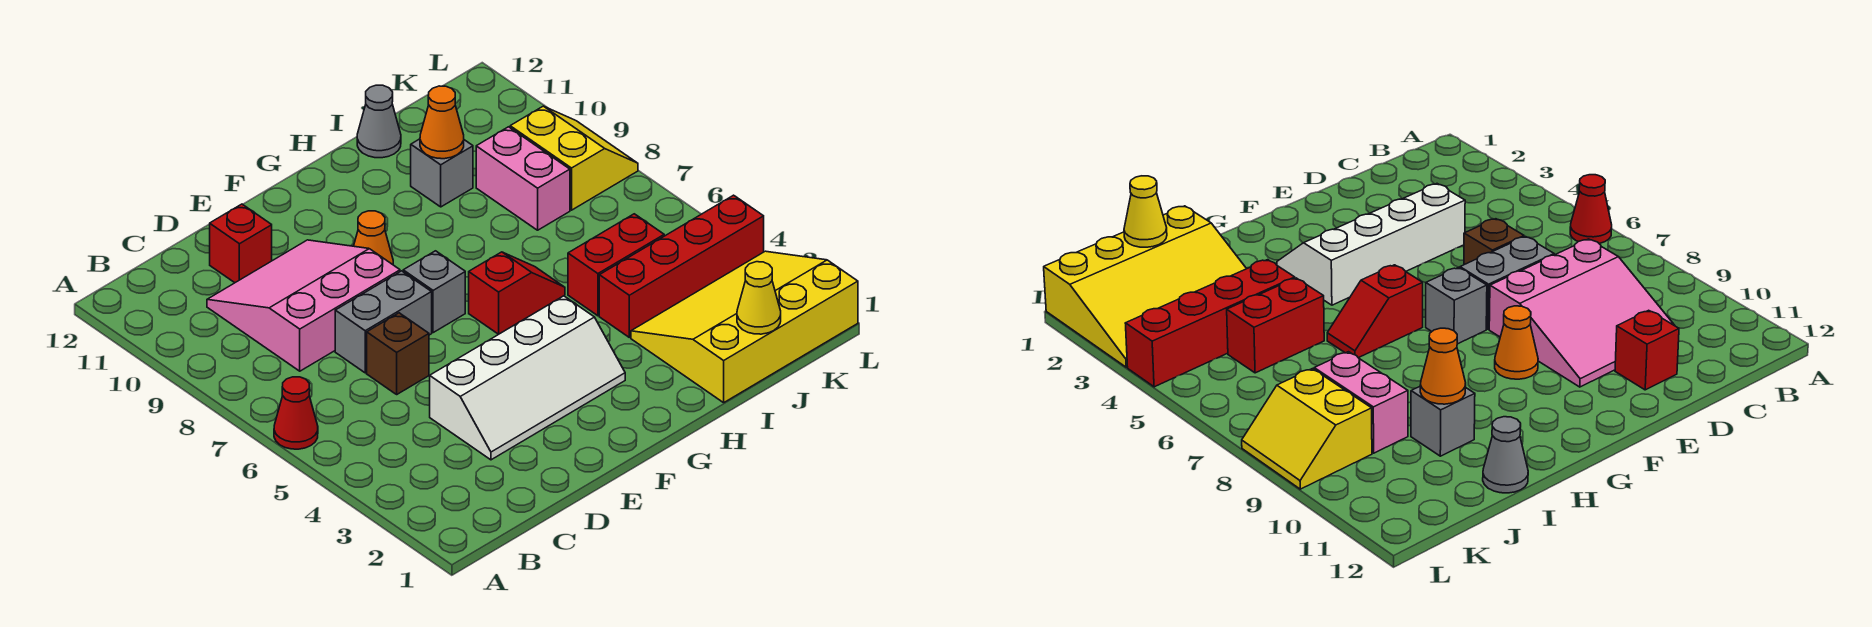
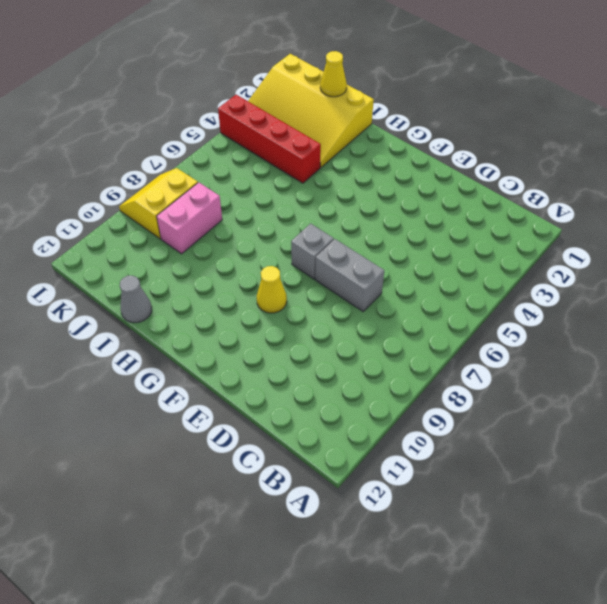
yellow cone F9 level 1 -> orange cone F9 level 1
none -> red cone A6 level 1
none -> pink slope C8:E10 level 1 top 8
none -> white slope D3:G4 level 1 top 4

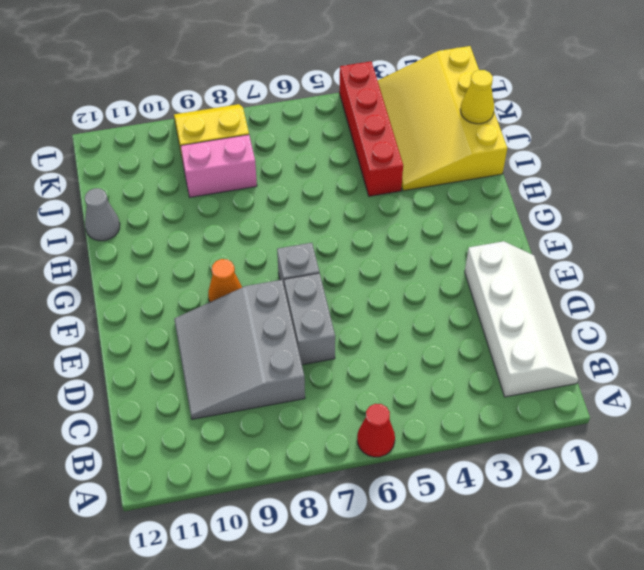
white slope B1:E2 level 1 top 2 -> white slope D3:G4 level 1 top 4
grey slope C8:E10 level 1 top 8 -> pink slope C8:E10 level 1 top 8
none -> brown brick D6 level 1
none -> red brick D11 level 1
none -> red slope G6:H6 level 1 top G

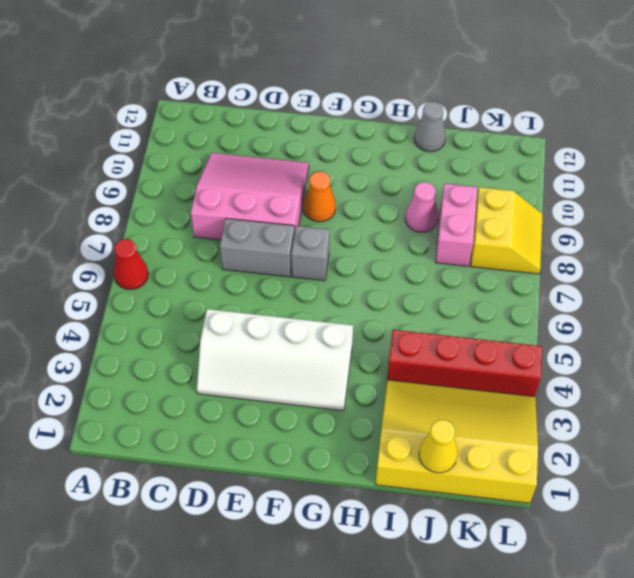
pink cone I9 level 1 -> none
none -> brown brick D6 level 1
none -> red brick D11 level 1
none -> red slope G6:H6 level 1 top G

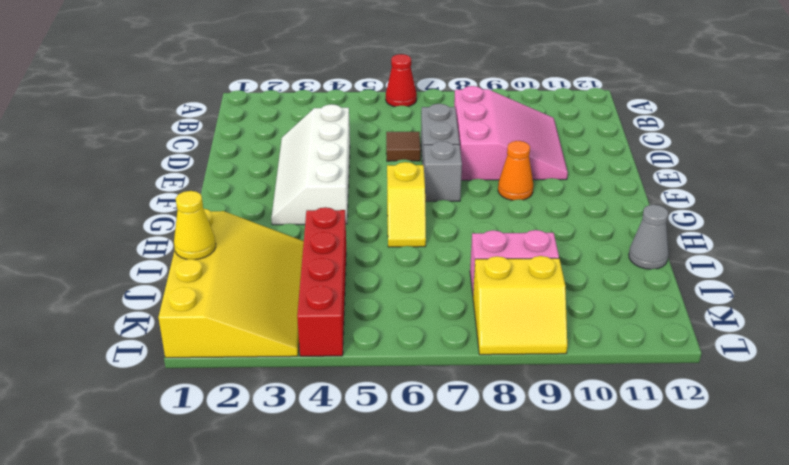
brown tile D6 level 1 -> brown brick D6 level 1
yellow slope G6:H6 level 1 top G -> red slope G6:H6 level 1 top G
none -> red brick D11 level 1
none -> red brick I5:J5 level 1
none -> grey brick I10 level 1

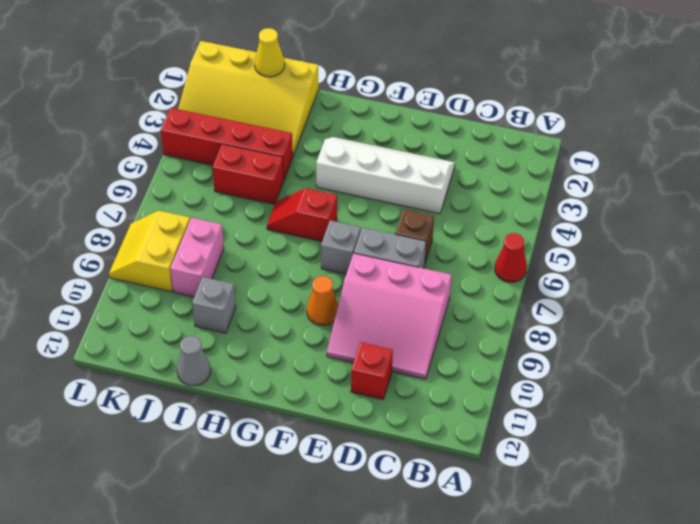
none -> orange cone I10 level 2

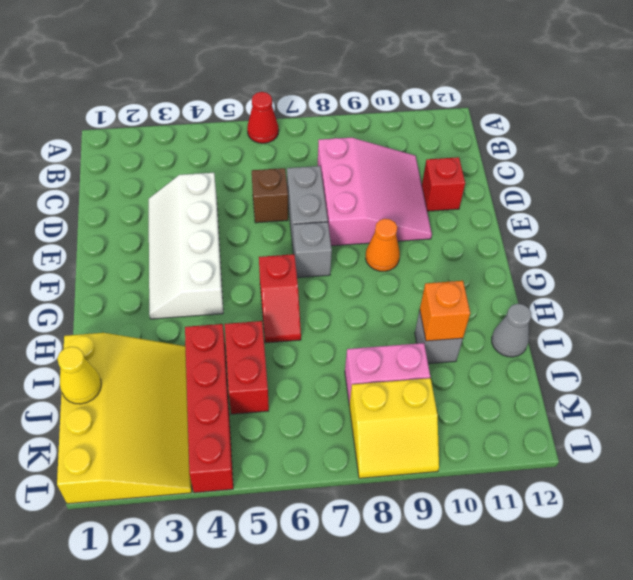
orange brick I10 level 2 -> orange cone I10 level 2

